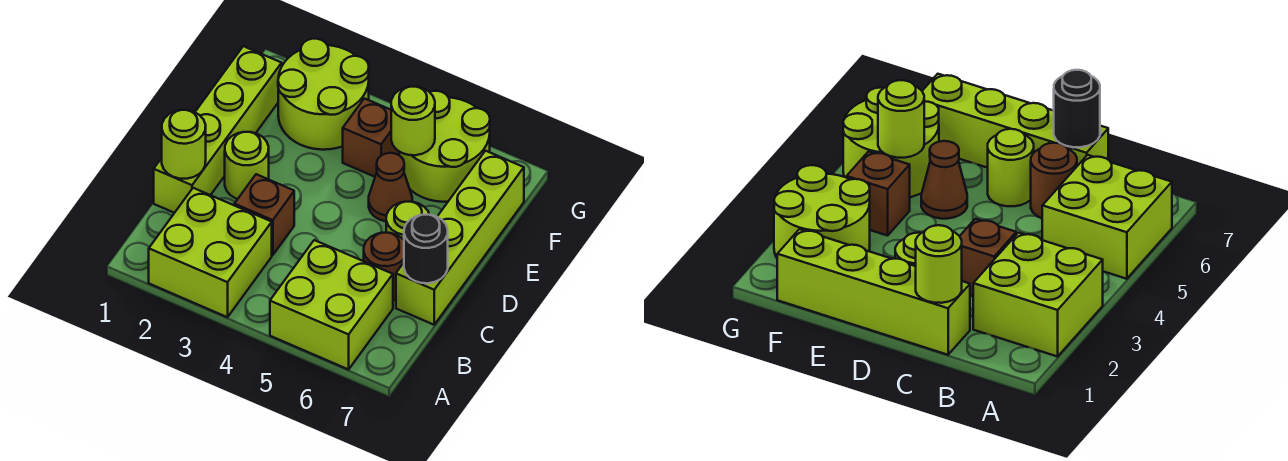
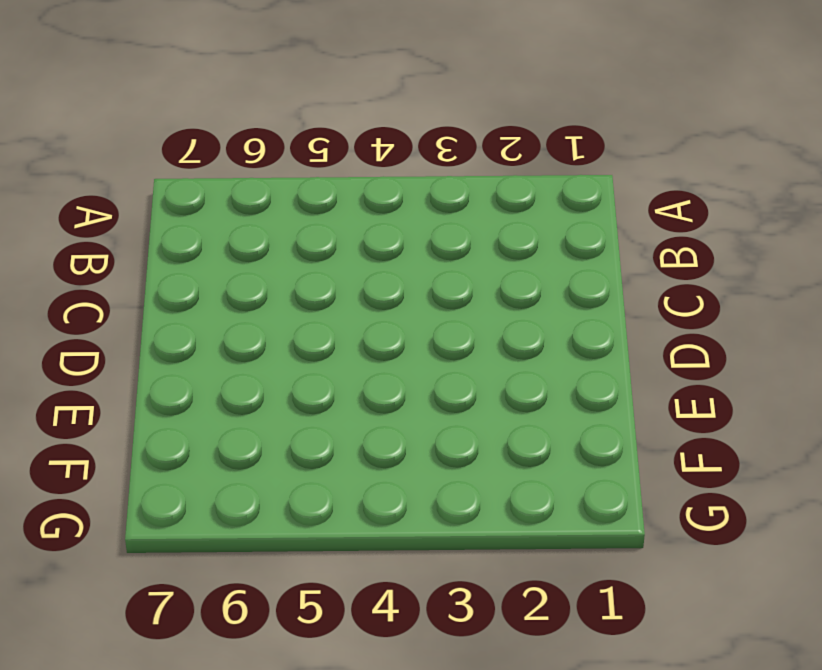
none -> lime brick A2:B3 level 1
none -> lime brick A5:B6 level 1
none -> lime brick C1:F1 level 1

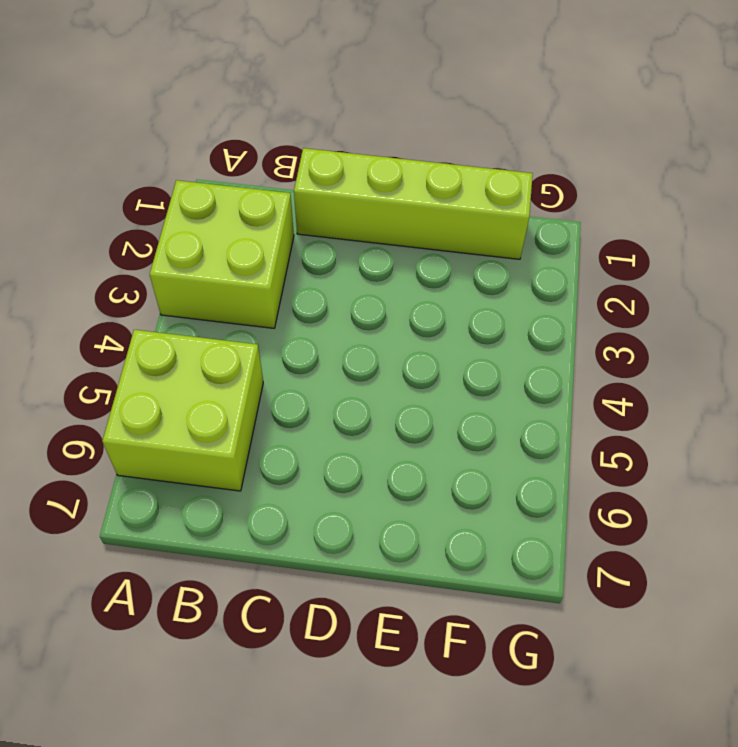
none -> brown brick C3 level 1
none -> brown round brick C6 level 1
none -> lime brick C7:F7 level 1

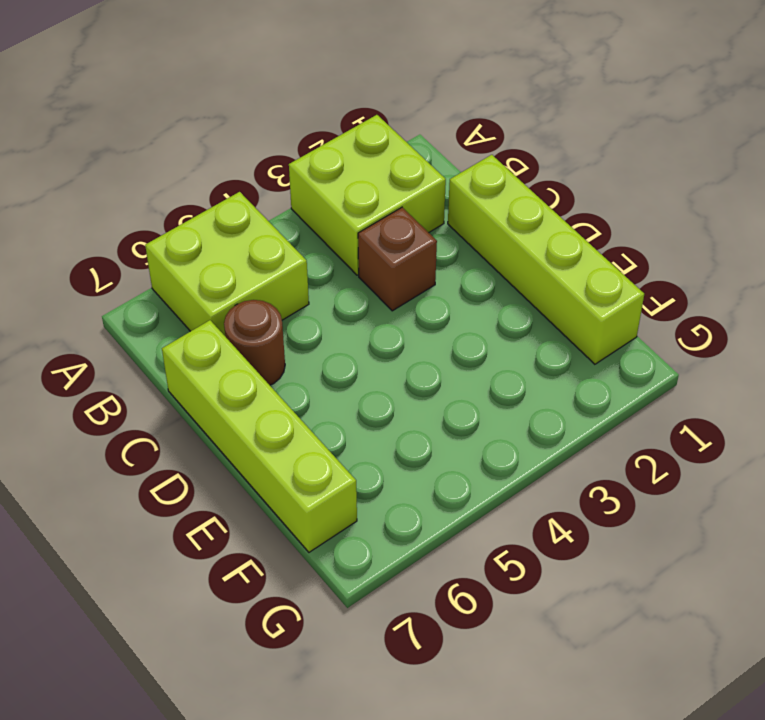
none -> lime round brick D2 level 1
none -> lime round brick D6 level 1
none -> brown cone E5 level 1

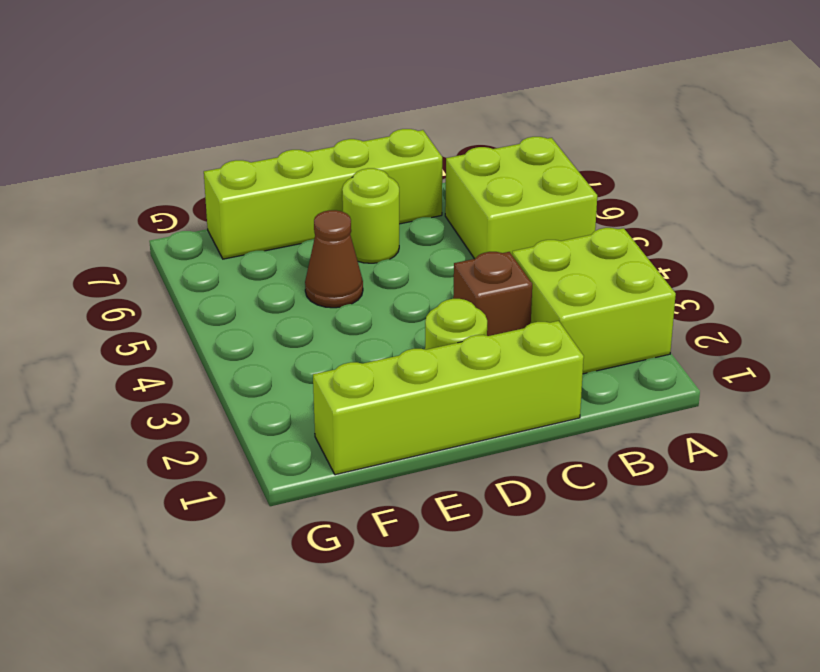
none -> brown round brick C6 level 1
none -> lime round brick F2:G3 level 1
none -> brown brick F4 level 1

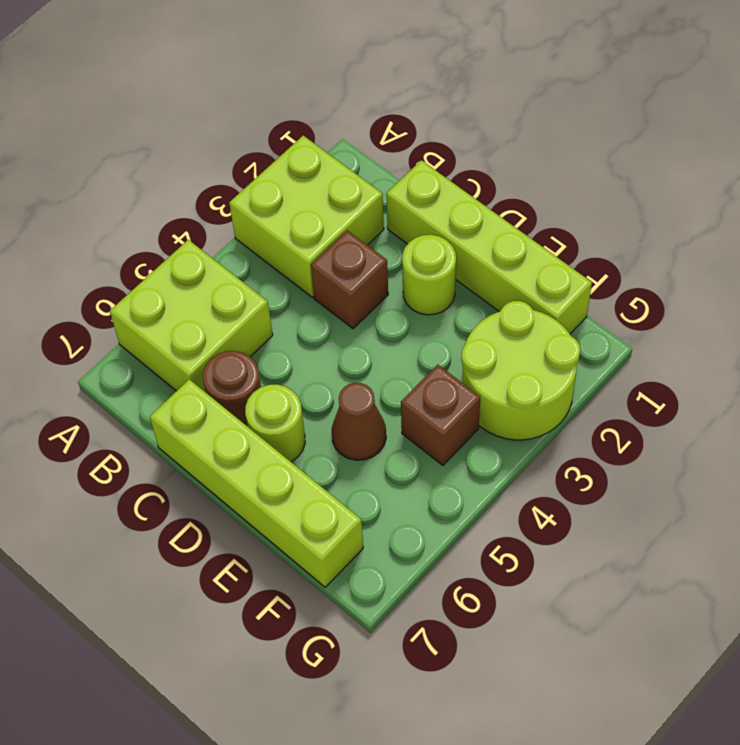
none -> lime round brick F5:G6 level 1
none -> lime round brick C1 level 2
none -> black round brick C7 level 2

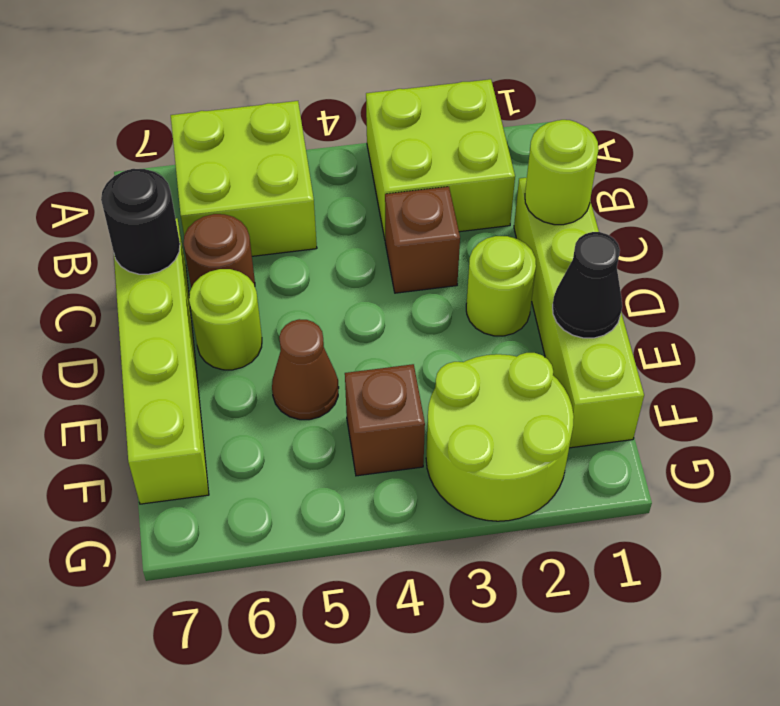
black cone E1 level 2 -> none
none -> lime round brick F5:G6 level 1
none -> lime round brick F5 level 2

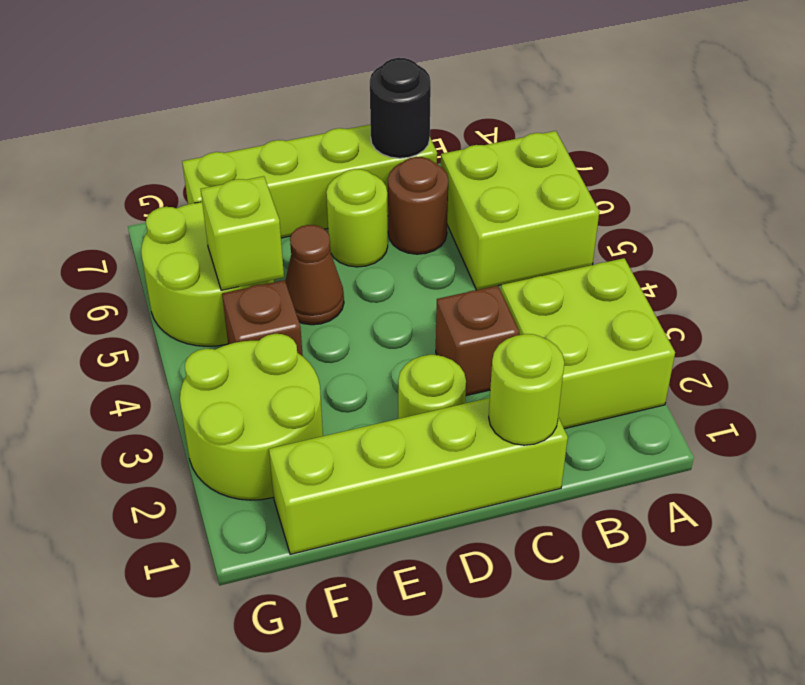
lime brick F5 level 2 -> lime round brick F5 level 2

